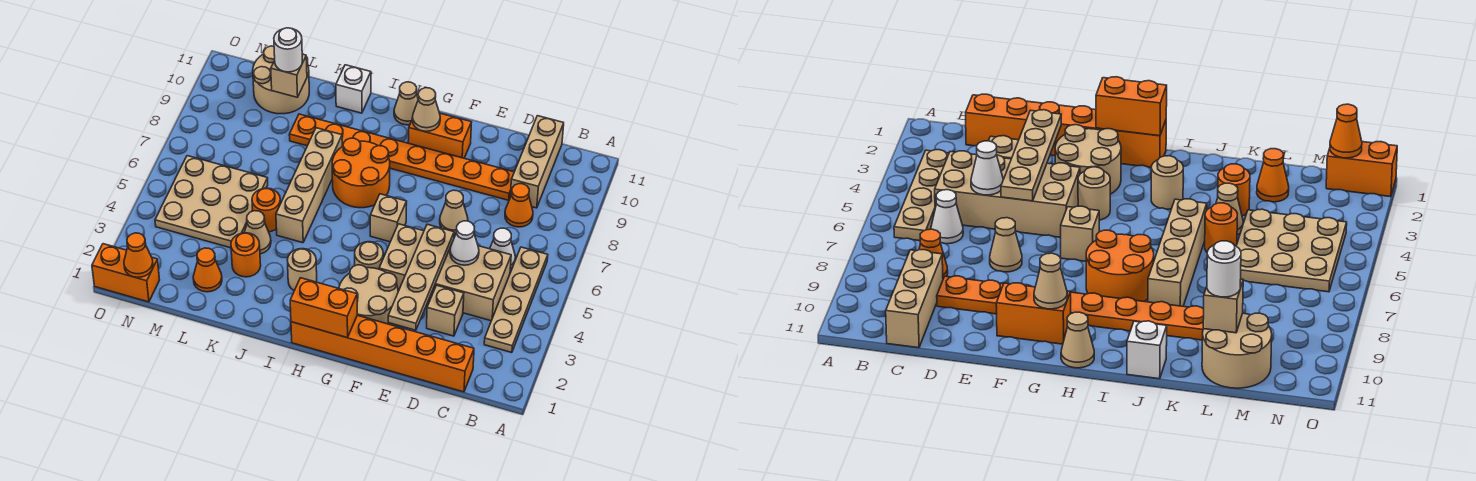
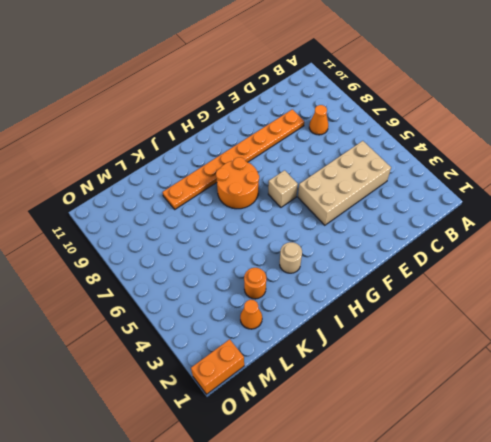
none -> tan plate B3:B6 level 1
none -> orange brick C1:H1 level 1
none -> white cone C6 level 1
none -> tan brick C9:C11 level 1

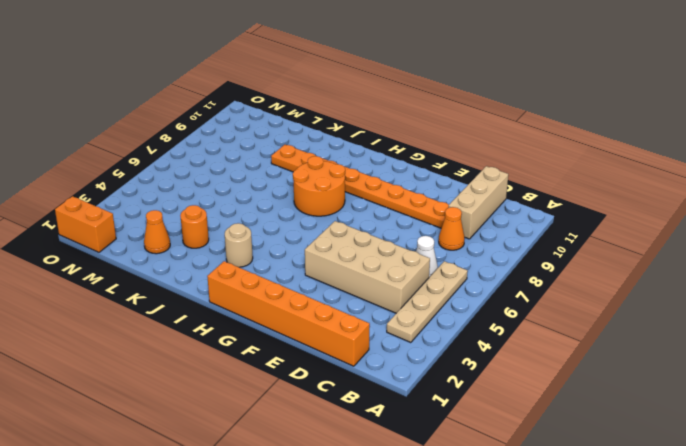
none -> tan brick D3 level 1
none -> tan cone E7 level 1
none -> tan round brick F2:G3 level 1
none -> orange brick F10:G10 level 1

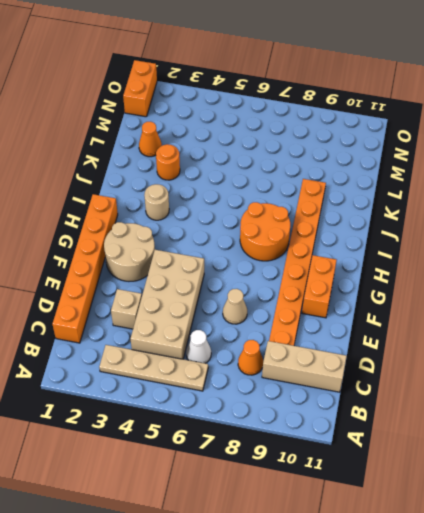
none -> tan round brick G4 level 1
none -> tan brick G6 level 1
none -> tan cone H11 level 1
none -> tan brick J5:J8 level 1

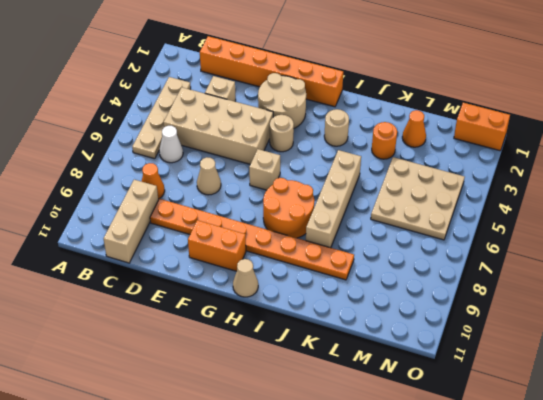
none -> white brick J11 level 1
none -> tan cone K4 level 1
none -> orange round brick K5 level 1
none -> tan round brick L10:M11 level 1

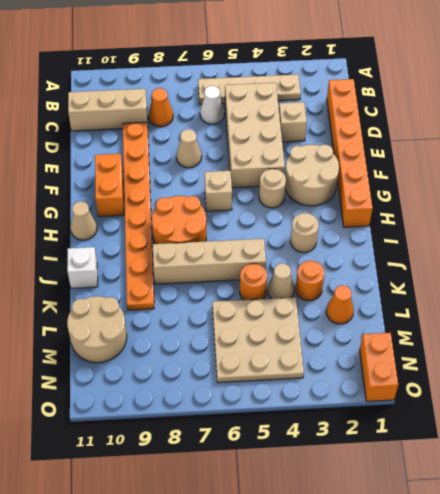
none -> white cone D5 level 2
none -> tan plate E2:E5 level 2
none -> orange brick G1:H1 level 2
none -> tan cone G10 level 2

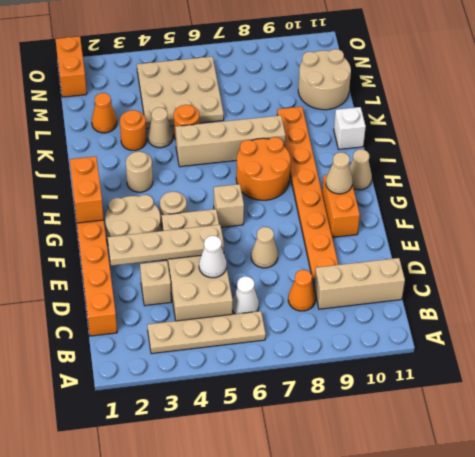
none -> tan brick L10 level 2
none -> orange cone N1 level 2
none -> white round brick L10 level 3

